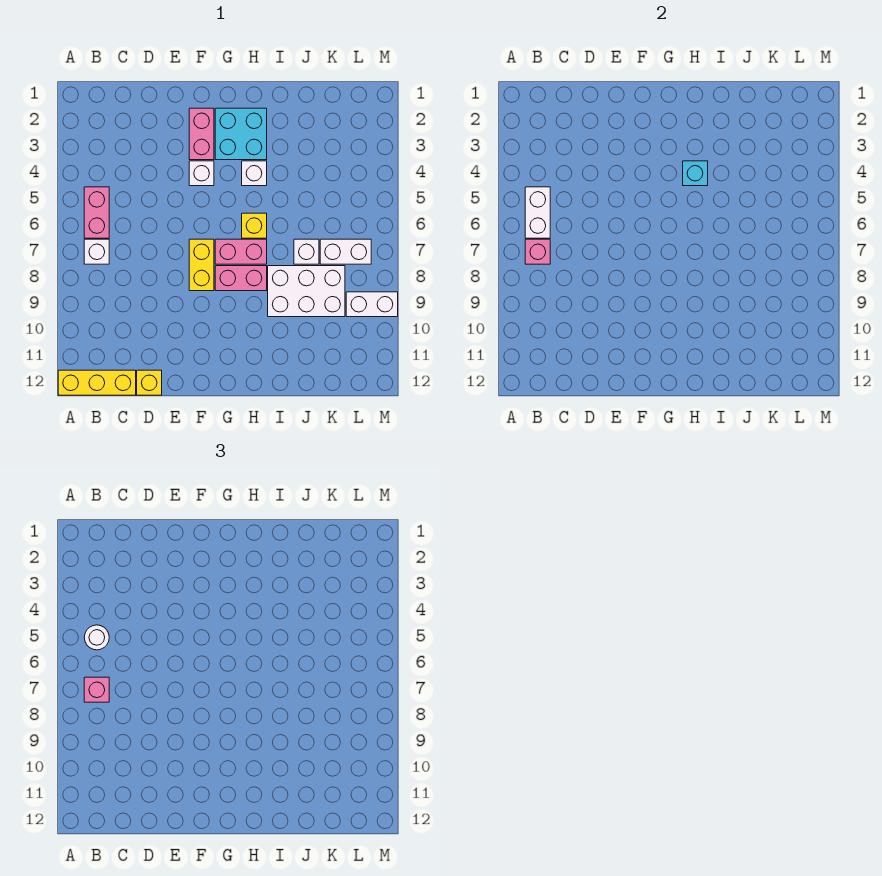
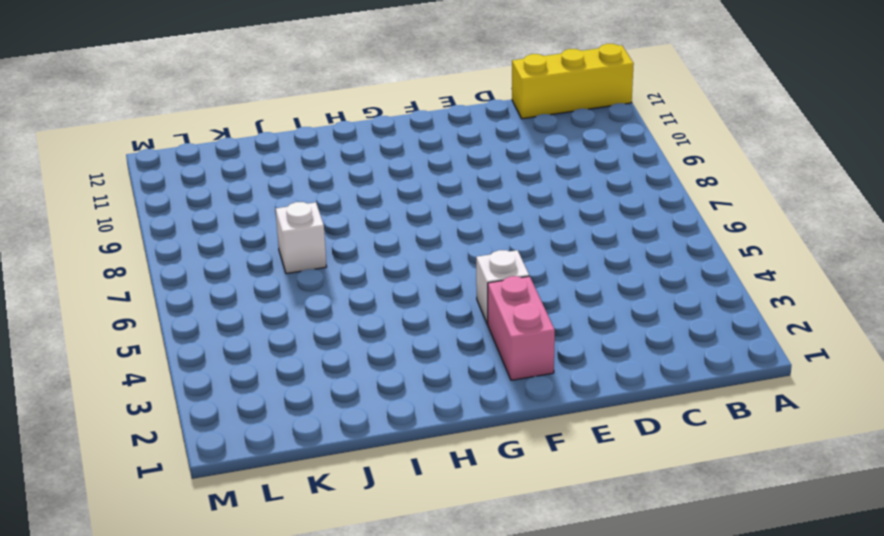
none -> pink brick B5:B6 level 1
none -> white brick B7 level 1
none -> yellow brick D12 level 1

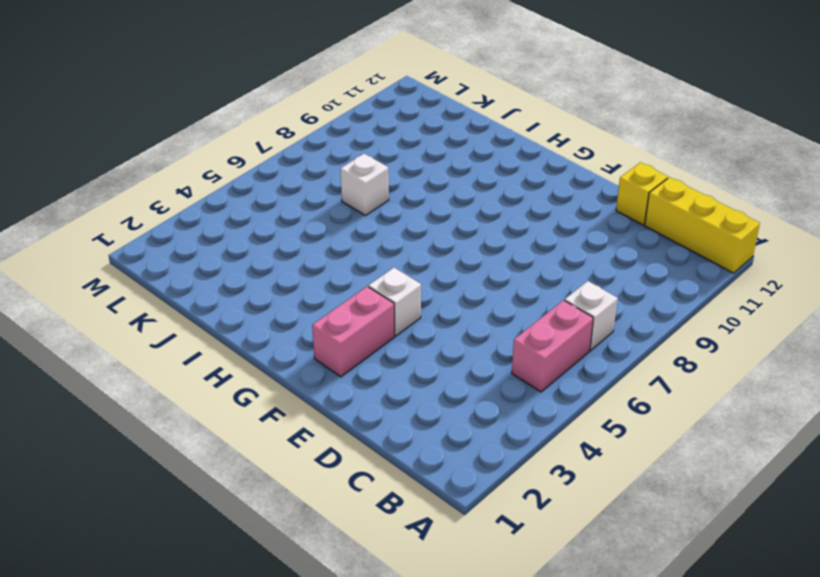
none -> yellow brick F7:F8 level 1
none -> cyan brick G2:H3 level 1
none -> pink brick G7:H7 level 1

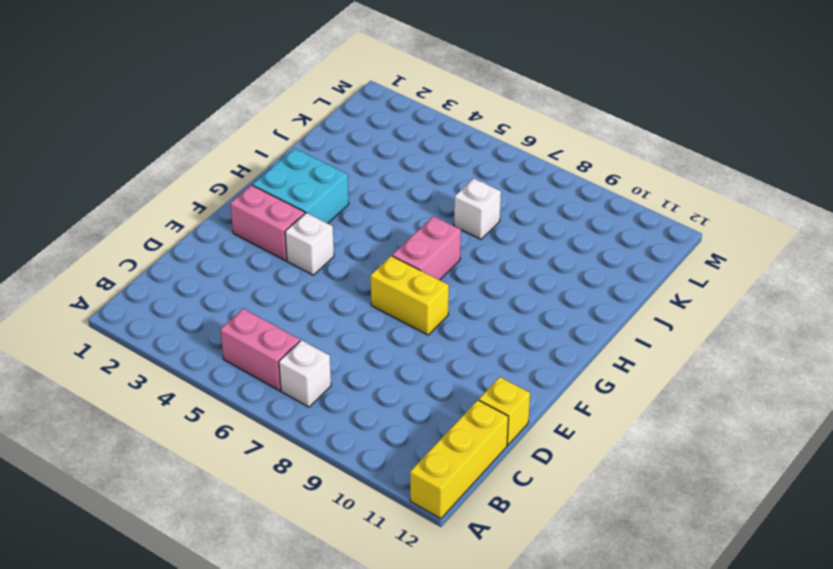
none -> pink brick G8:H8 level 1
none -> white brick H4 level 1
none -> yellow brick H6 level 1

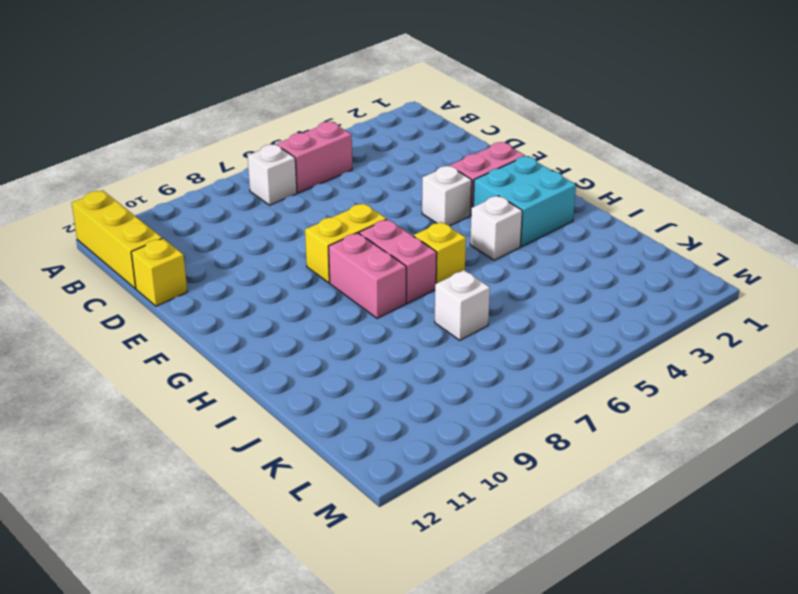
none -> white brick I8:K9 level 1
none -> white brick K7:L7 level 1
none -> white brick L9:M9 level 1

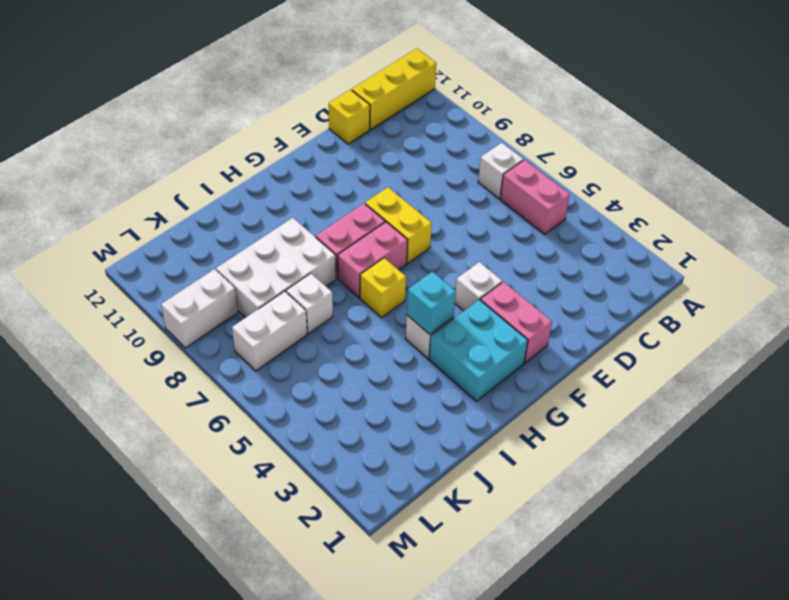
none -> white brick B5:B6 level 2
none -> pink brick B7 level 2
none -> white round brick B5 level 3

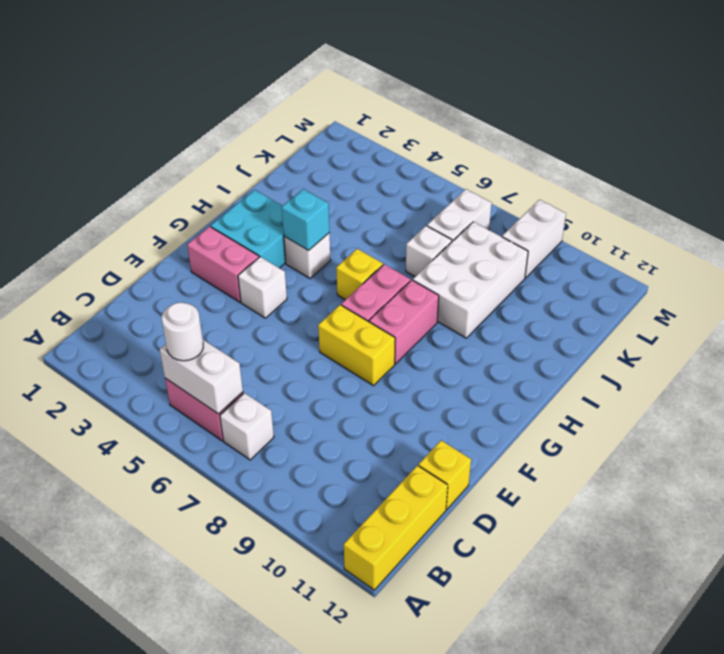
none -> pink brick B7 level 2
none -> pink brick B7 level 3

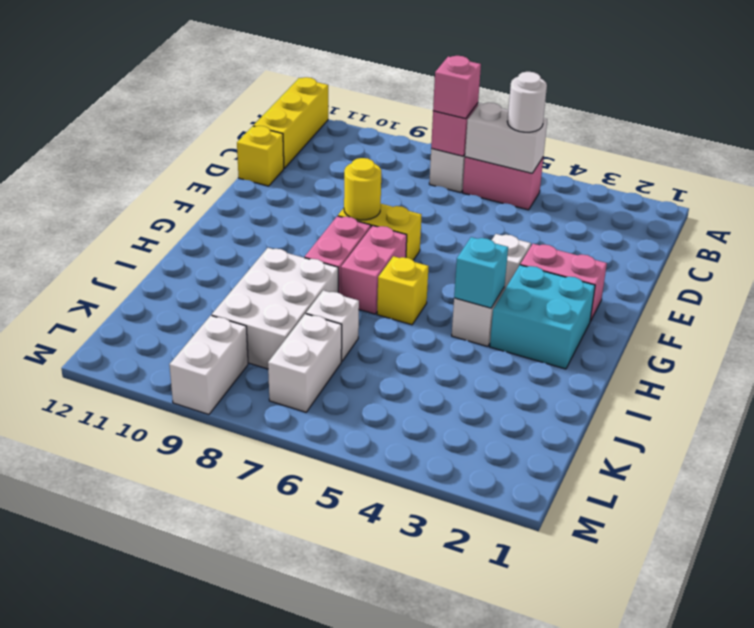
yellow round brick F8 level 2 -> none

